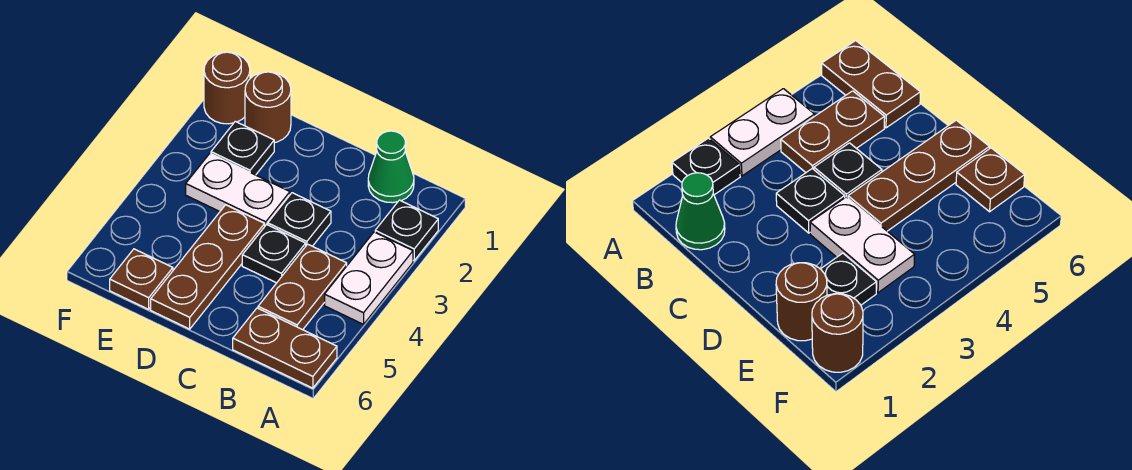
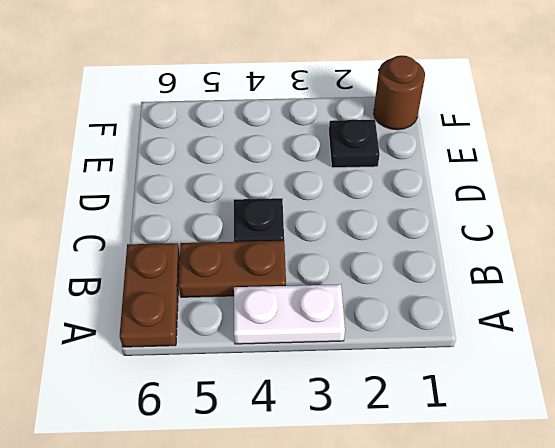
none -> black plate A2 level 1
none -> green cone B1 level 1
none -> black plate C3 level 1

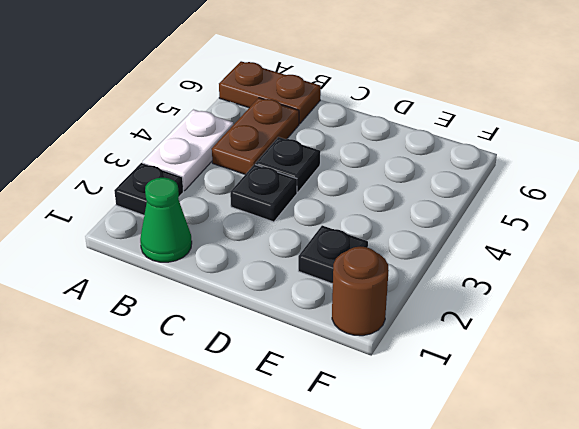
none -> white plate D3:E3 level 1
none -> brown plate D4:D6 level 1
none -> brown round brick E1 level 1

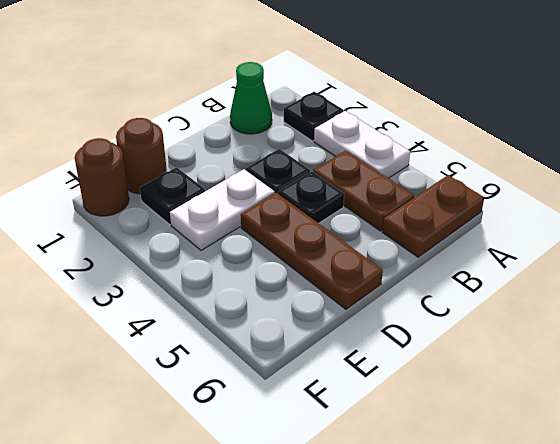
none -> brown plate E6 level 1

